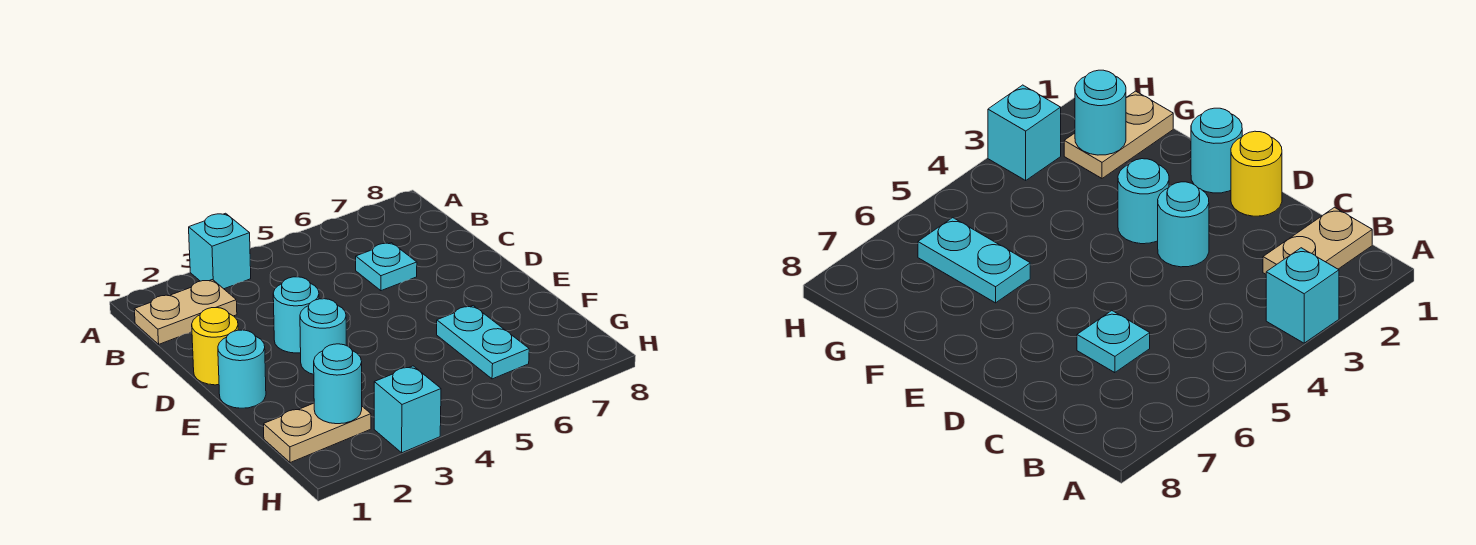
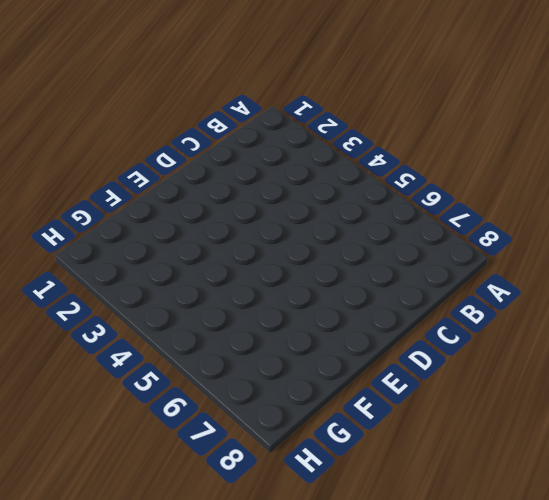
none -> cyan brick A3 level 1
none -> tan plate B1:B2 level 1

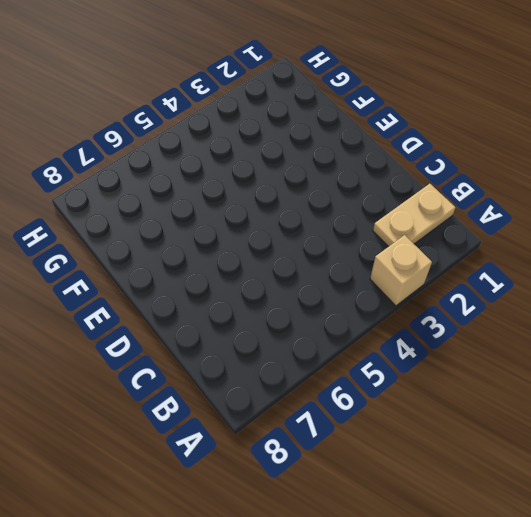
tan brick A3 level 1 -> cyan brick A3 level 1
none -> cyan plate C6 level 1
none -> yellow round brick D1 level 1

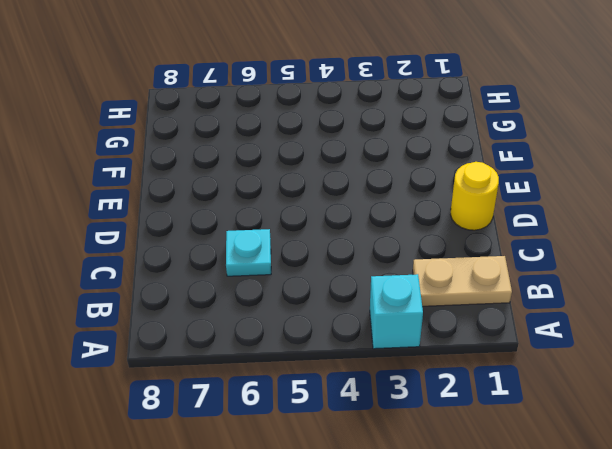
none -> cyan round brick D3 level 1
none -> cyan round brick E1 level 1

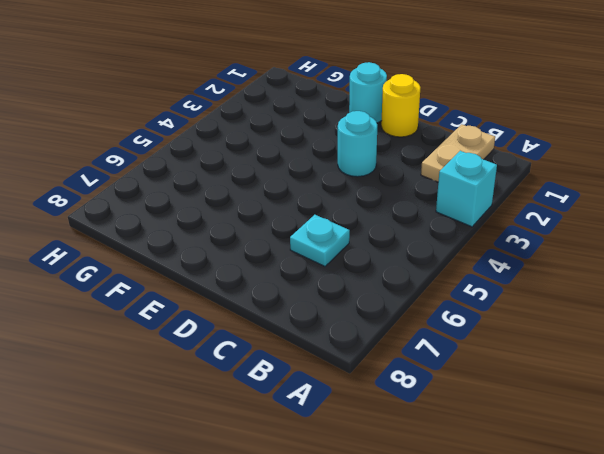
none -> cyan round brick E3 level 1
none -> cyan plate F6:G6 level 1

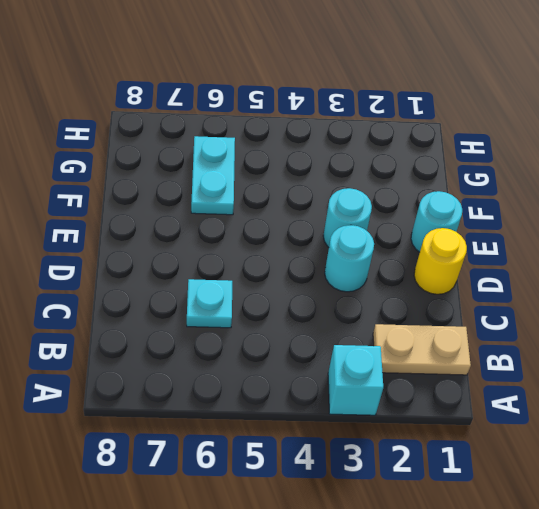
none -> tan plate G1:G2 level 1
none -> cyan brick H3 level 1

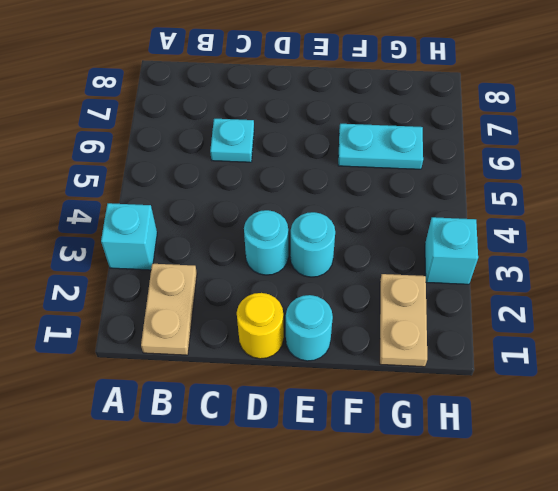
none -> cyan round brick G2 level 2

